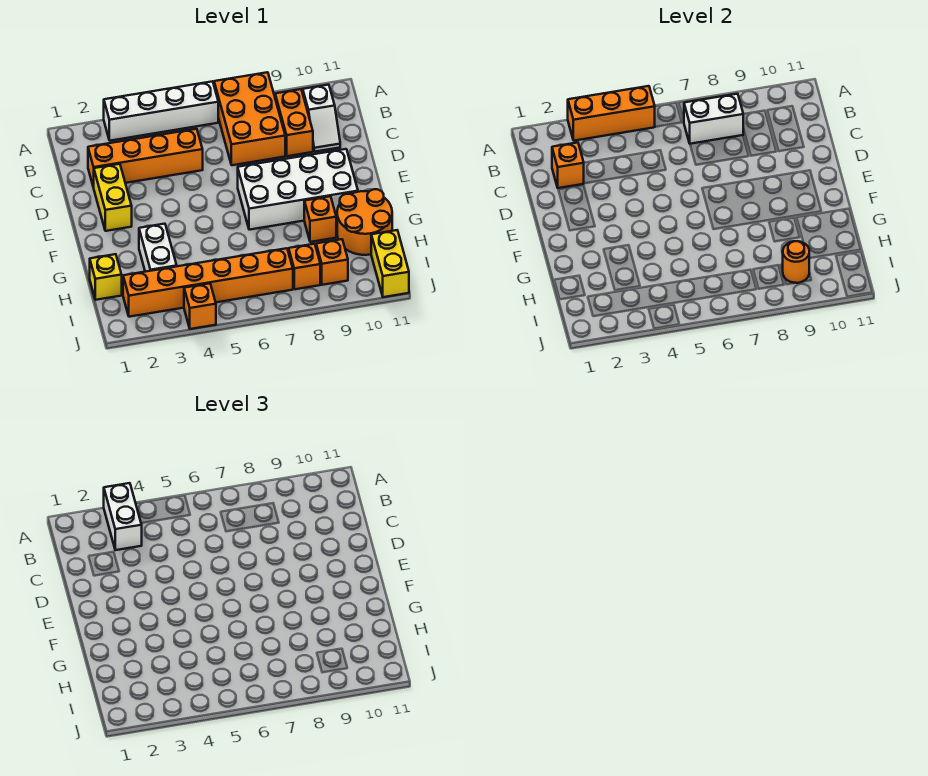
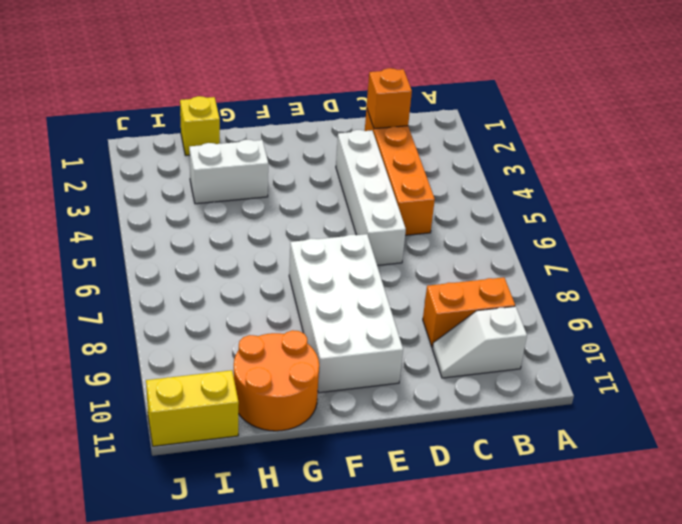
white brick D3:D6 level 1 -> white brick A3:A6 level 1
none -> orange brick A7:C8 level 1
none -> yellow brick D2:E2 level 1
none -> orange brick G9 level 1

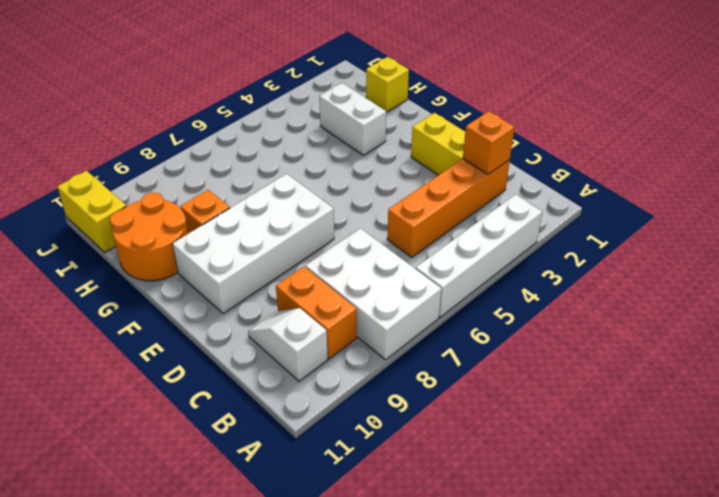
white brick A7:C8 level 1 -> orange brick A7:C8 level 1
none -> orange brick I2:I7 level 1
none -> orange brick I8 level 1
none -> orange brick I9 level 1

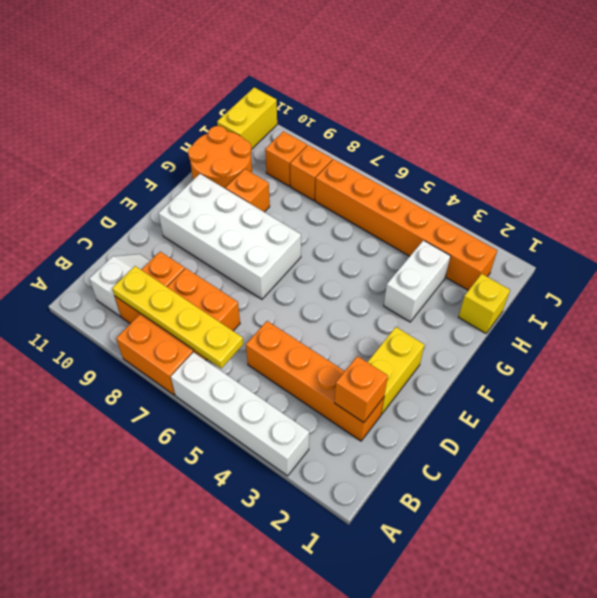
yellow plate B6:B9 level 2 -> white brick B7:B8 level 2
none -> orange brick J4 level 1
none -> orange brick A3:A5 level 2
none -> orange round brick I9 level 2

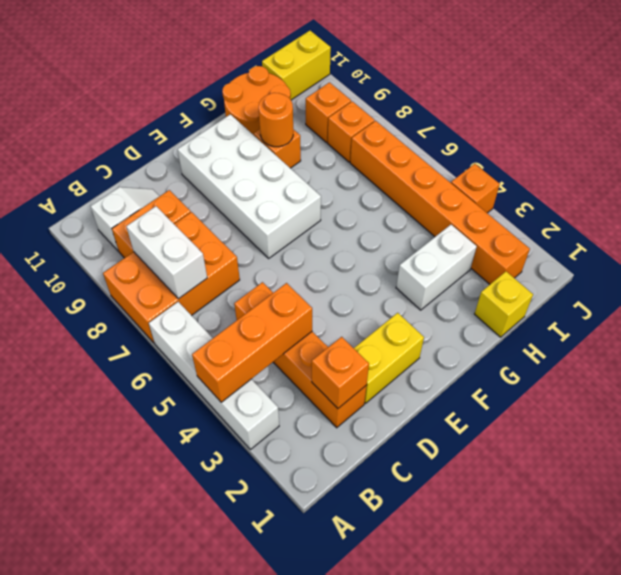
orange brick A4:C4 level 2 -> orange brick A3:A5 level 2
orange round brick G9 level 2 -> orange round brick I9 level 2
none -> white brick A3:B3 level 3

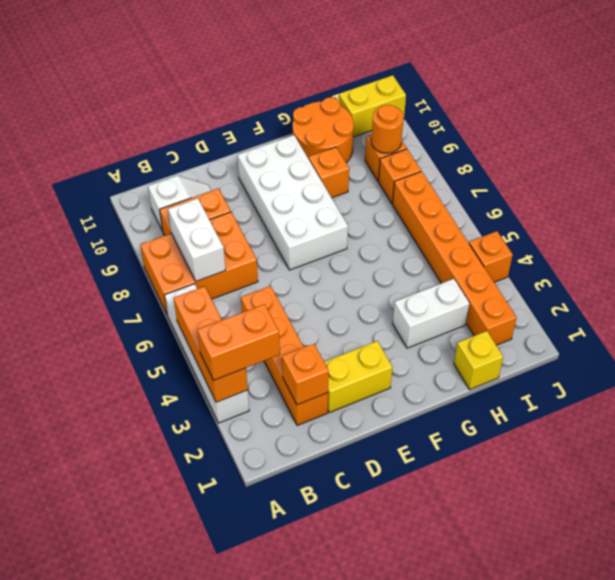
orange brick A3:B3 level 3 -> white brick A3:B3 level 3

